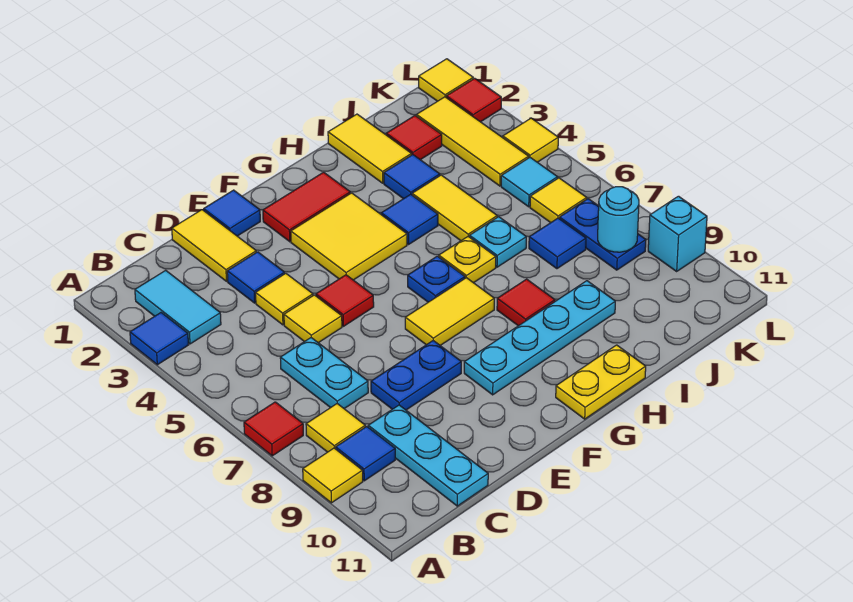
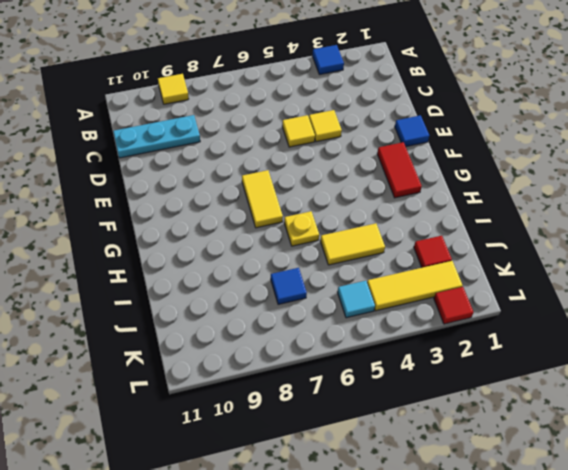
none -> red tile A7 level 1
none -> cyan tile B2:B3 level 1
none -> yellow tile B8 level 1
none -> blue tile B9 level 1

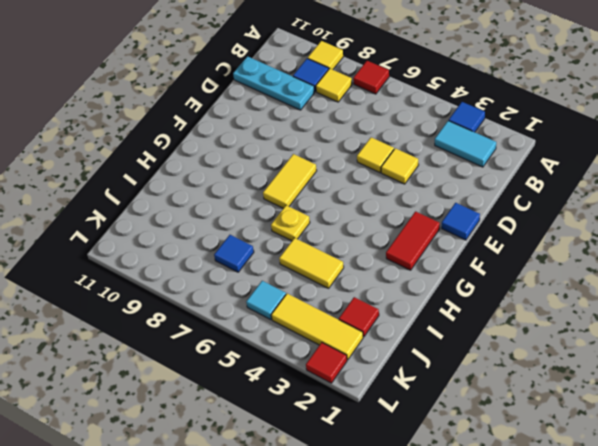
none -> cyan plate C6:C7 level 1
none -> yellow tile D1:D2 level 1
none -> blue tile D3 level 1
none -> blue plate D8:E8 level 1

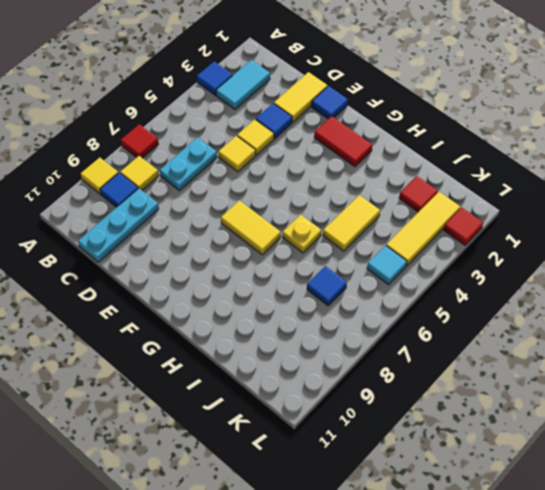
none -> blue plate D8:E8 level 1
none -> red tile E5 level 1
none -> yellow tile F3:G4 level 1
none -> cyan plate F9:I9 level 1

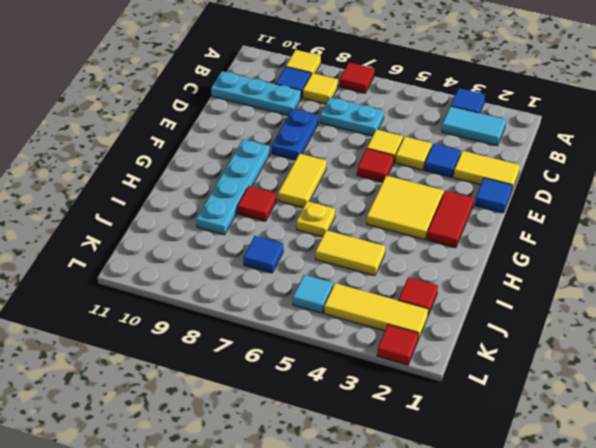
none -> blue plate G6 level 1
none -> yellow plate G11:H11 level 1
none -> blue tile H4 level 1
none -> yellow tile I1:I2 level 1

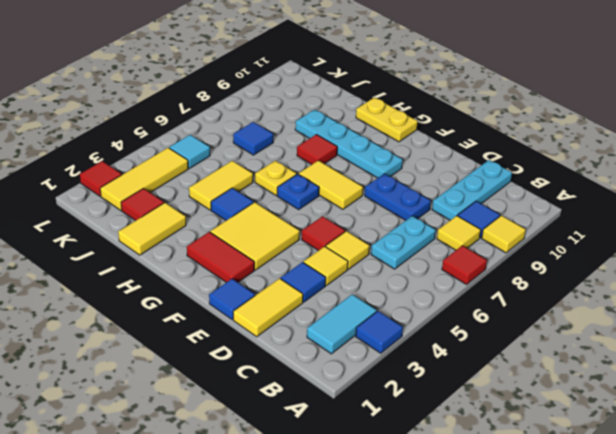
none -> blue tile I3 level 1
none -> cyan plate I6 level 1
none -> yellow tile K6 level 1
none -> blue plate K7:K8 level 1

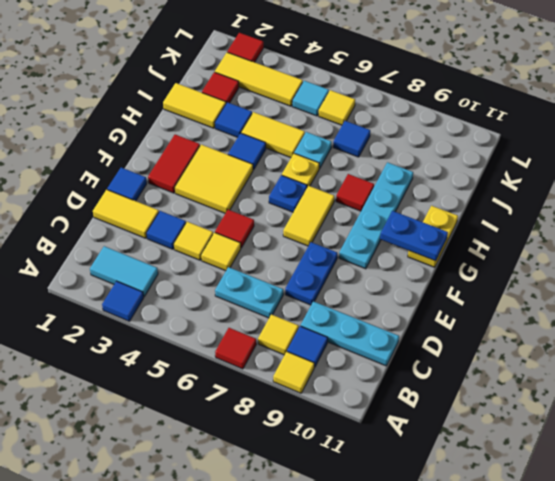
blue plate G10:G11 level 2 -> blue plate K7:K8 level 1
none -> yellow tile L1 level 1
none -> yellow tile L4 level 1
none -> cyan brick L9 level 1
none -> cyan round brick K8 level 2

